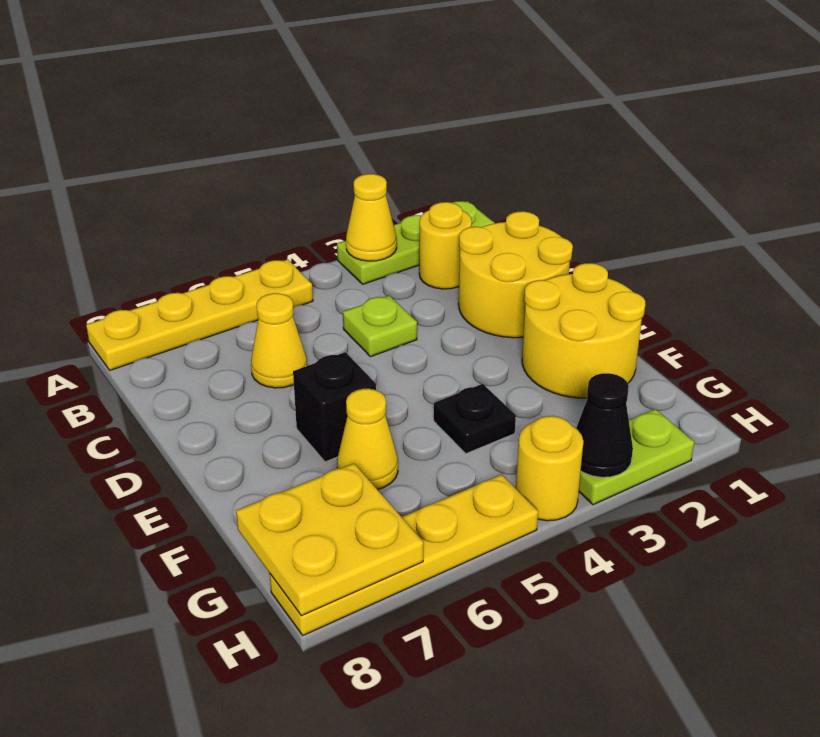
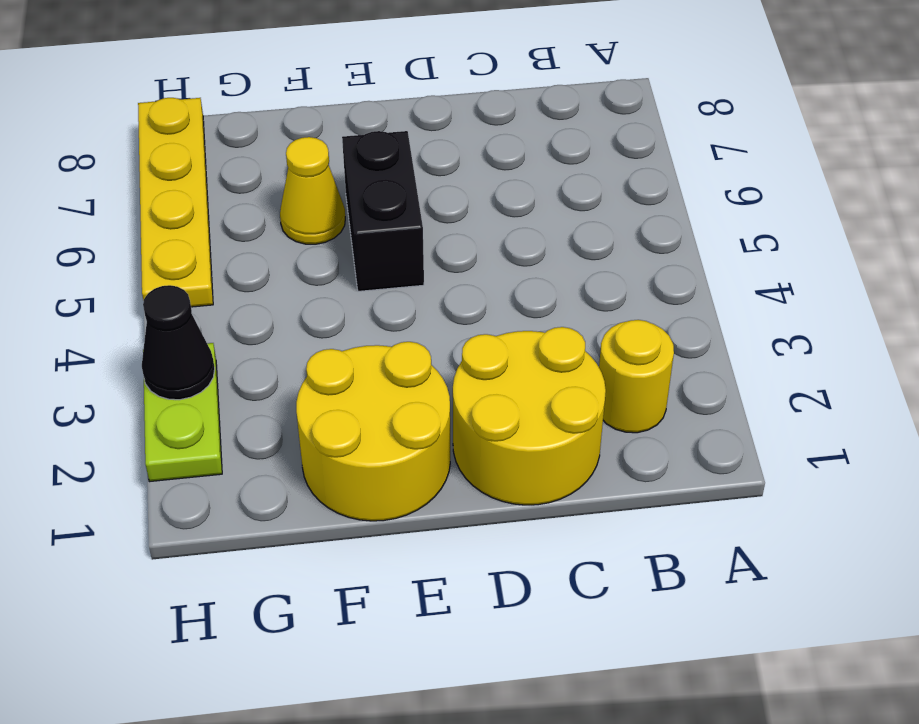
black brick E5:E6 level 1 -> black brick E6 level 1
none -> lime plate A1:A3 level 1
none -> yellow plate A5:A8 level 1
none -> lime plate C4 level 1

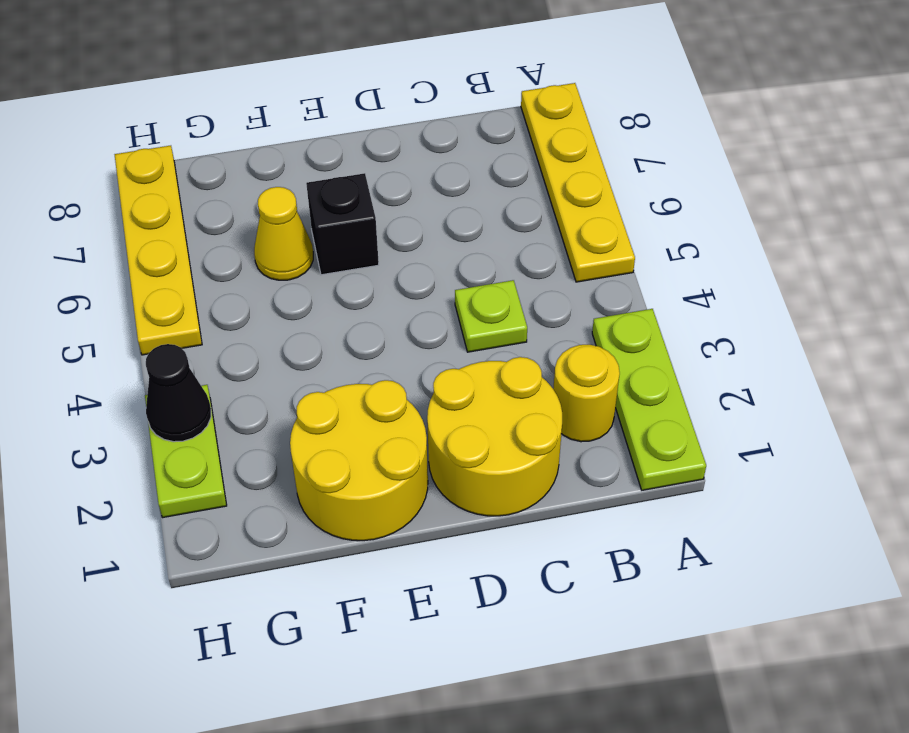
none -> yellow cone C6 level 1
none -> black plate F4 level 1
none -> yellow round brick H4 level 1

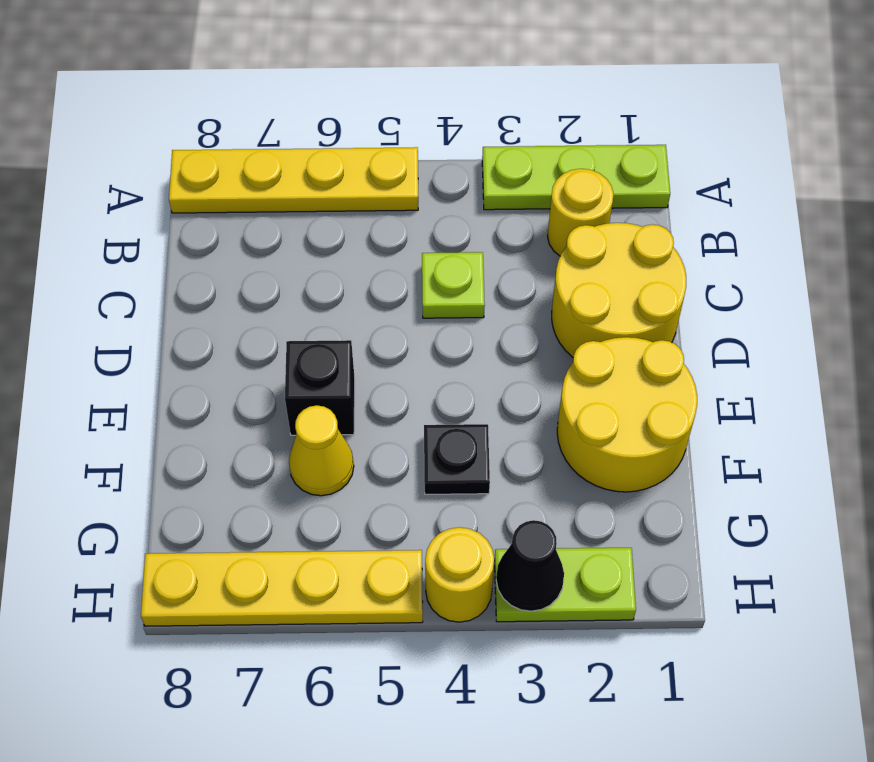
none -> yellow cone C6 level 1
none -> yellow cone A3 level 2
none -> yellow plate G7:H8 level 2

